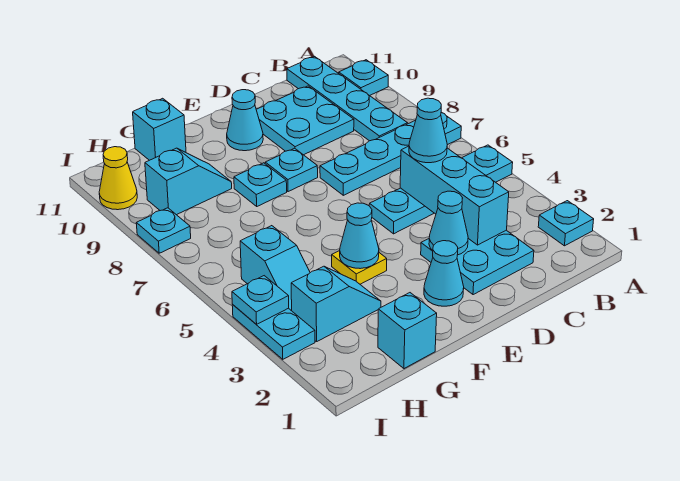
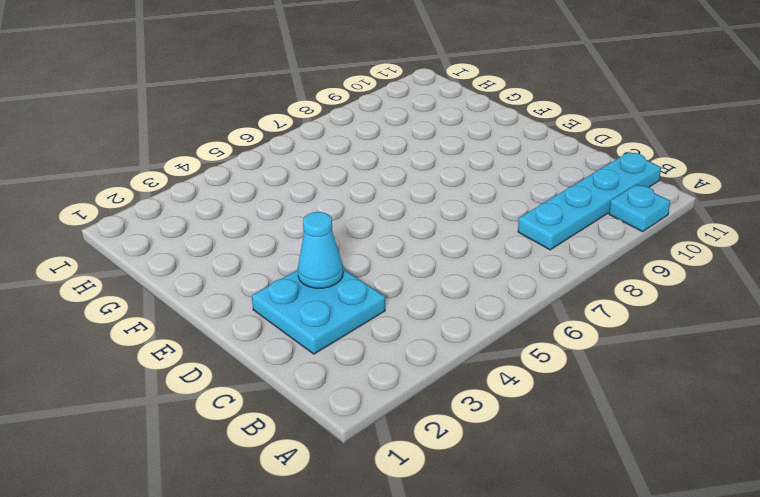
none -> cyan plate A2 level 1
none -> cyan plate A5:D5 level 1
none -> cyan plate A7:D7 level 1

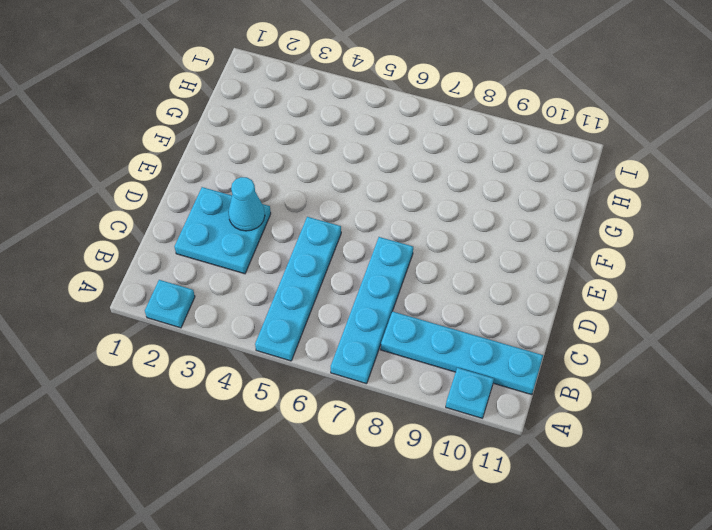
none -> cyan plate C9:D10 level 1
none -> cyan cone E2 level 1
none -> cyan plate E8 level 1

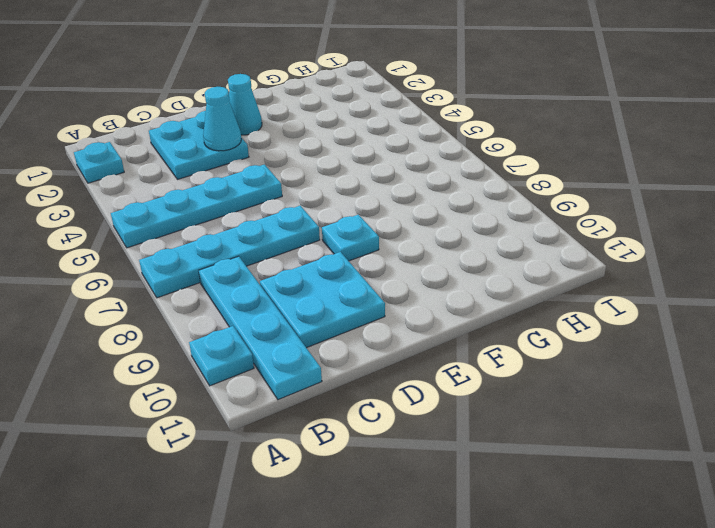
none -> cyan cone E10 level 1
none -> yellow plate F4 level 1
none -> cyan plate F8 level 1

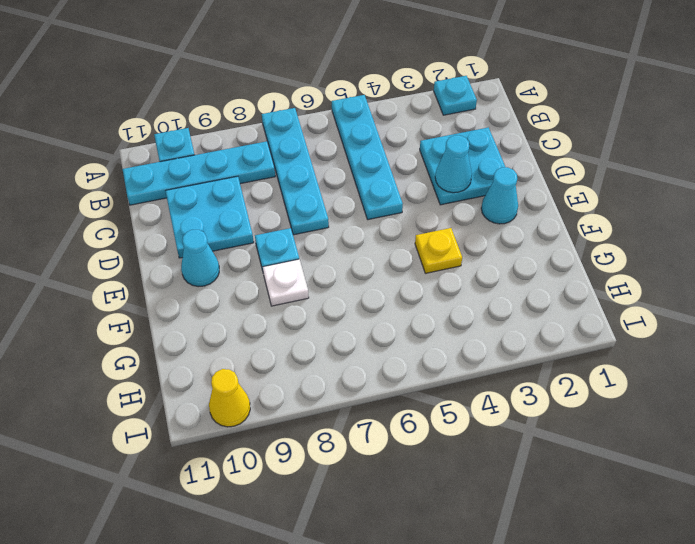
white plate F8 level 1 -> cyan plate F8 level 1
none -> cyan brick G1 level 1
none -> cyan slope G3:H3 level 1 top H
none -> cyan slope G9:H9 level 1 top H

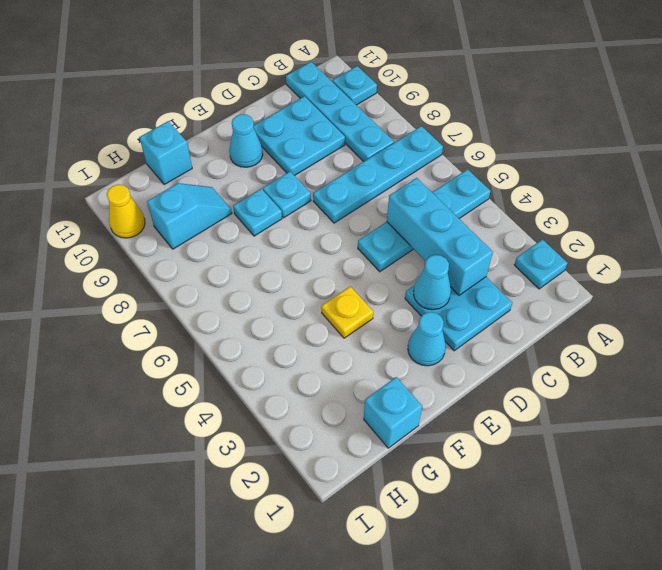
none -> cyan slope G3:H3 level 1 top H
none -> cyan slope H4:H5 level 1 top 5
none -> cyan plate I3:I4 level 1

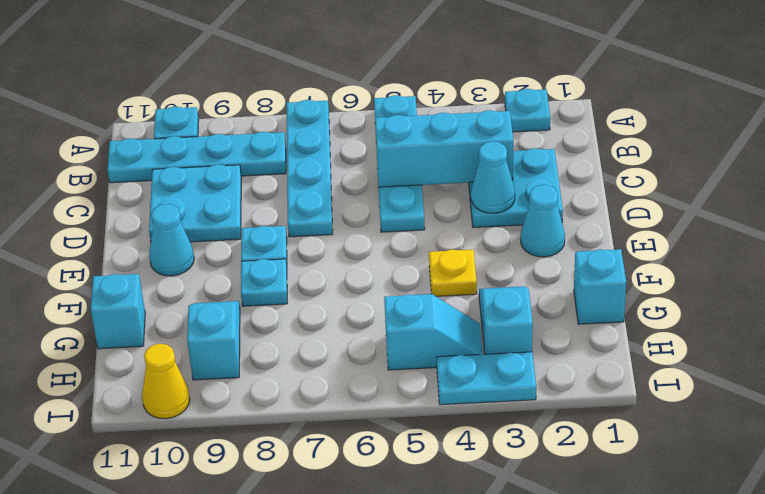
none -> cyan plate I8 level 1
none -> cyan cone F4 level 2
none -> cyan plate I4 level 2

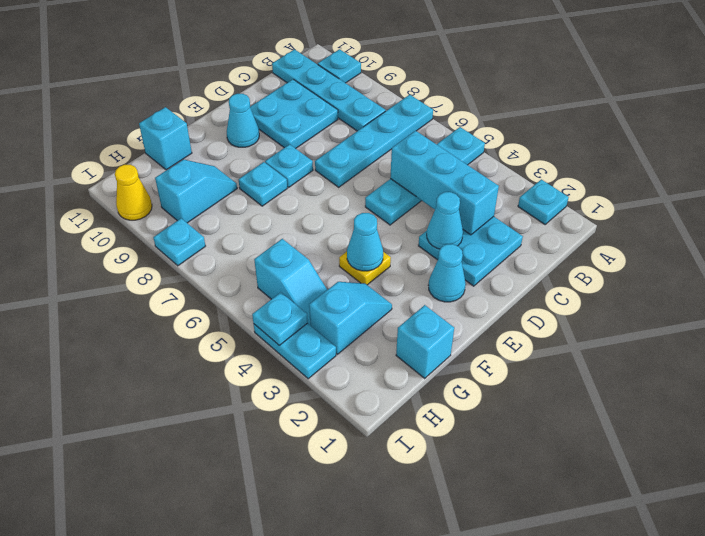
none -> cyan cone C5 level 3

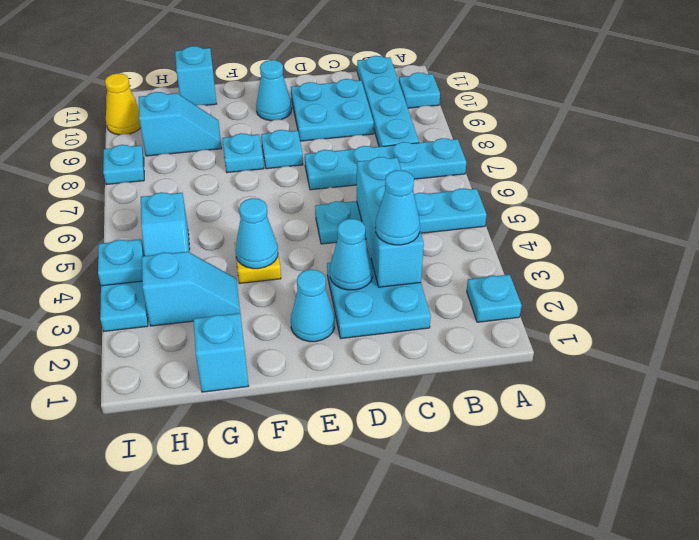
cyan cone C3 level 3 -> cyan cone C5 level 3

